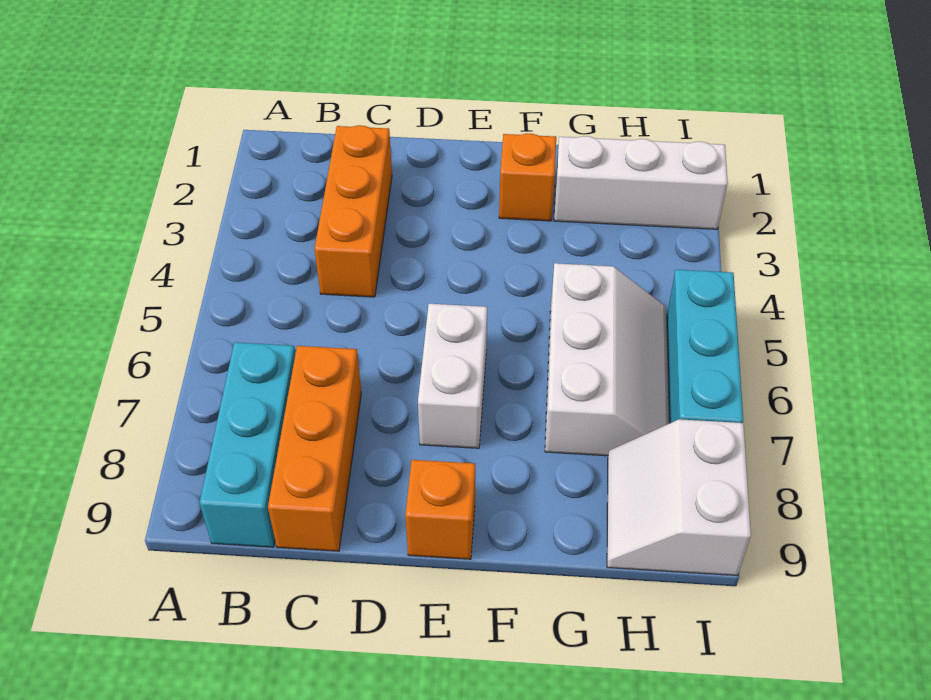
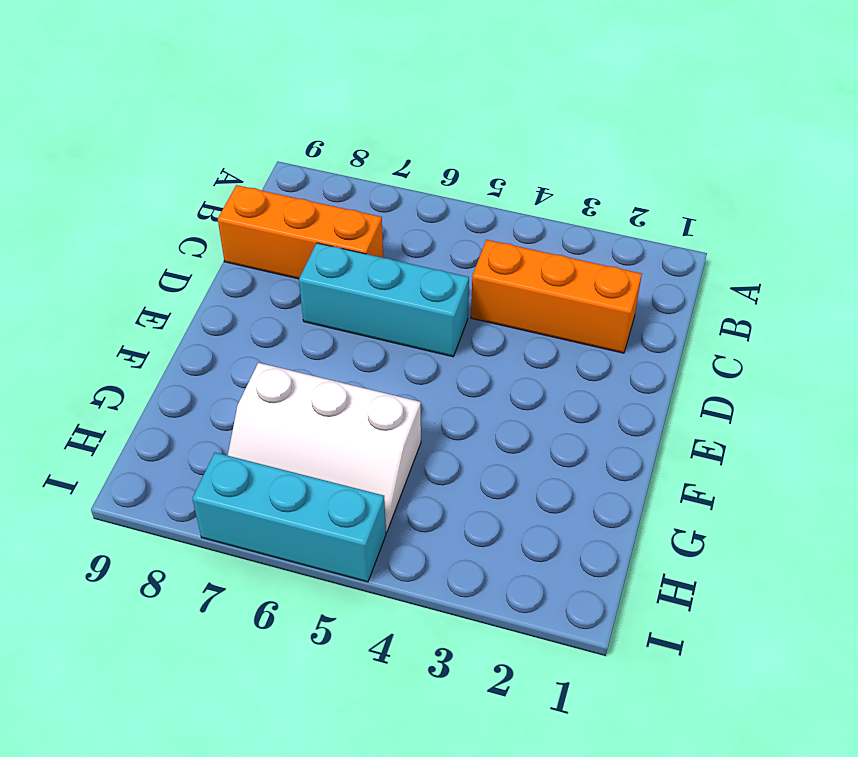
cyan brick D5:D7 level 1 -> cyan brick B7:B9 level 1
none -> white brick E6:E7 level 1
none -> orange brick E9 level 1

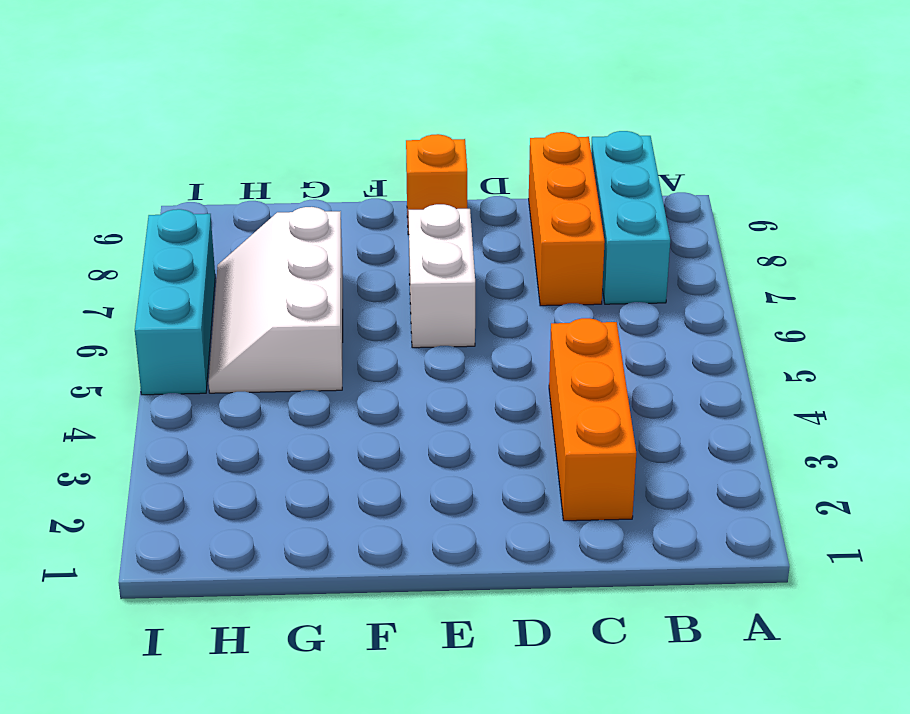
none -> orange brick F2 level 1
none -> white brick G2:I2 level 1

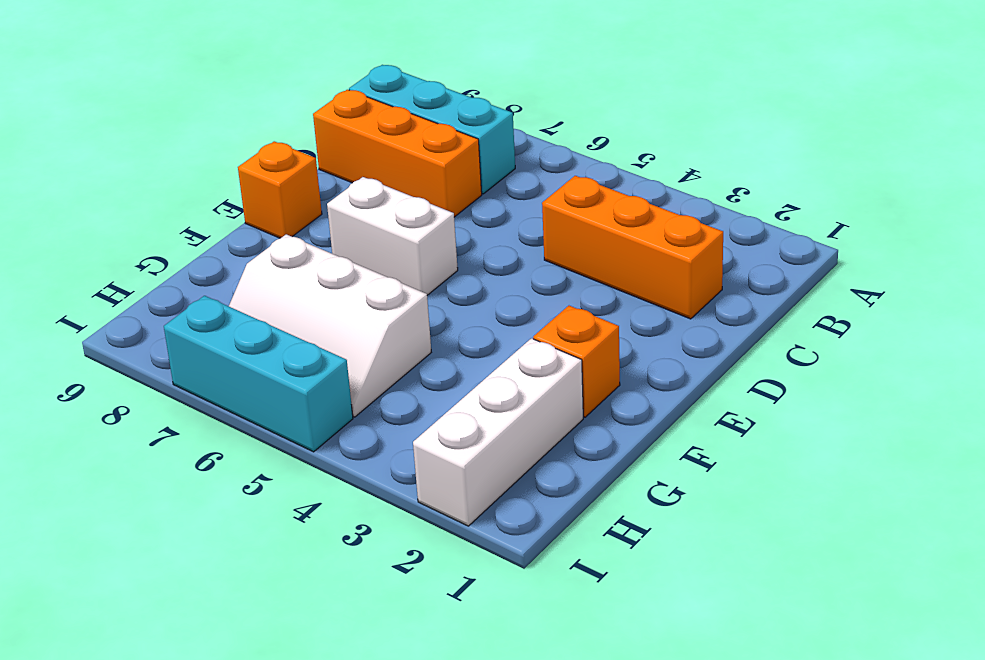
none -> white slope H8:I9 level 1 top I

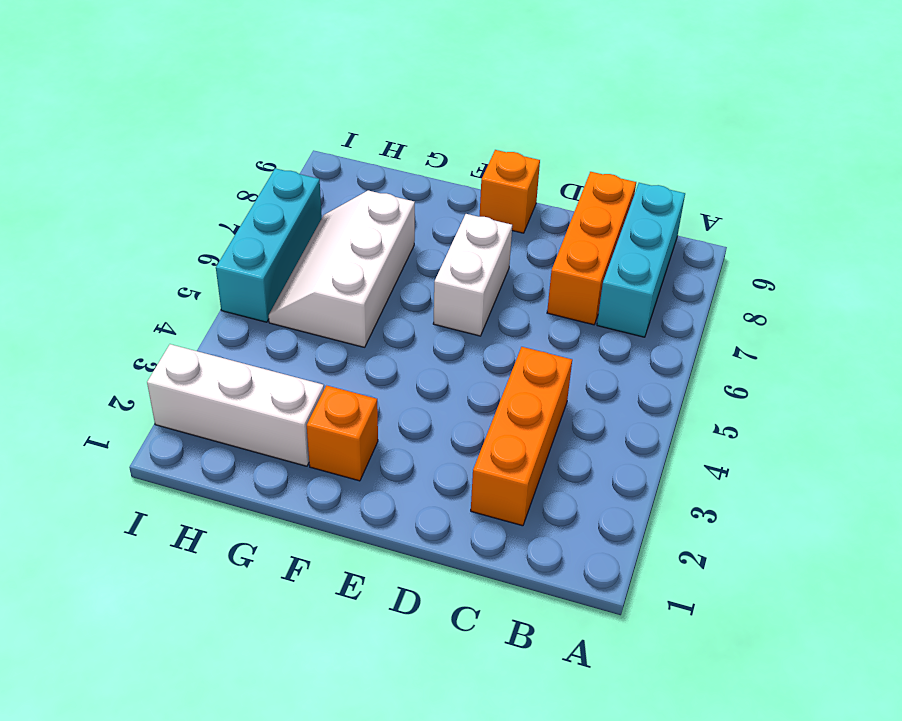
none -> white slope H8:I9 level 1 top I

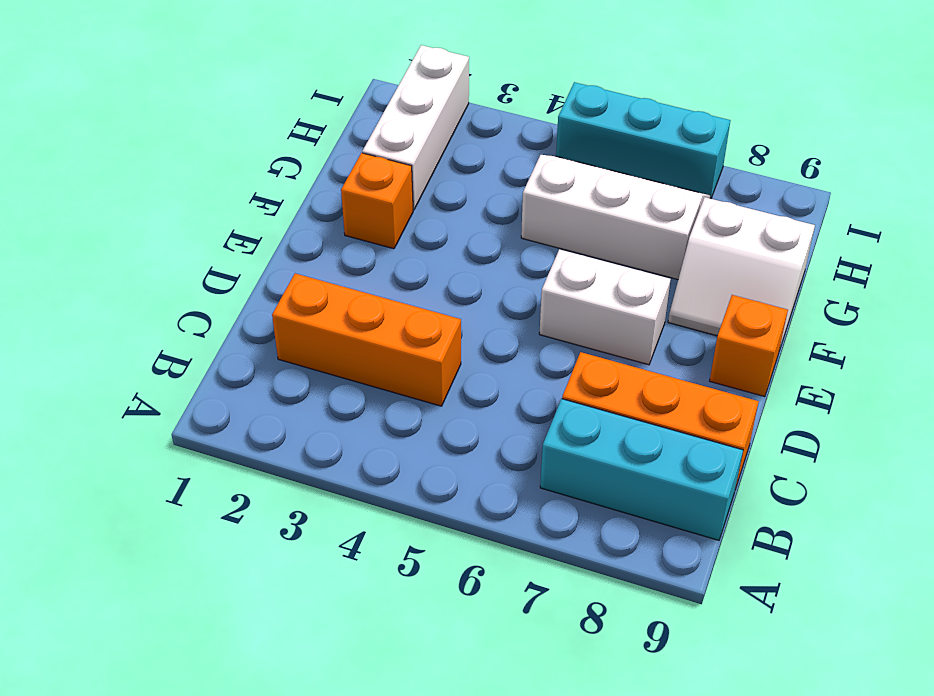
white slope F8:G9 level 1 top G -> white slope H8:I9 level 1 top I

